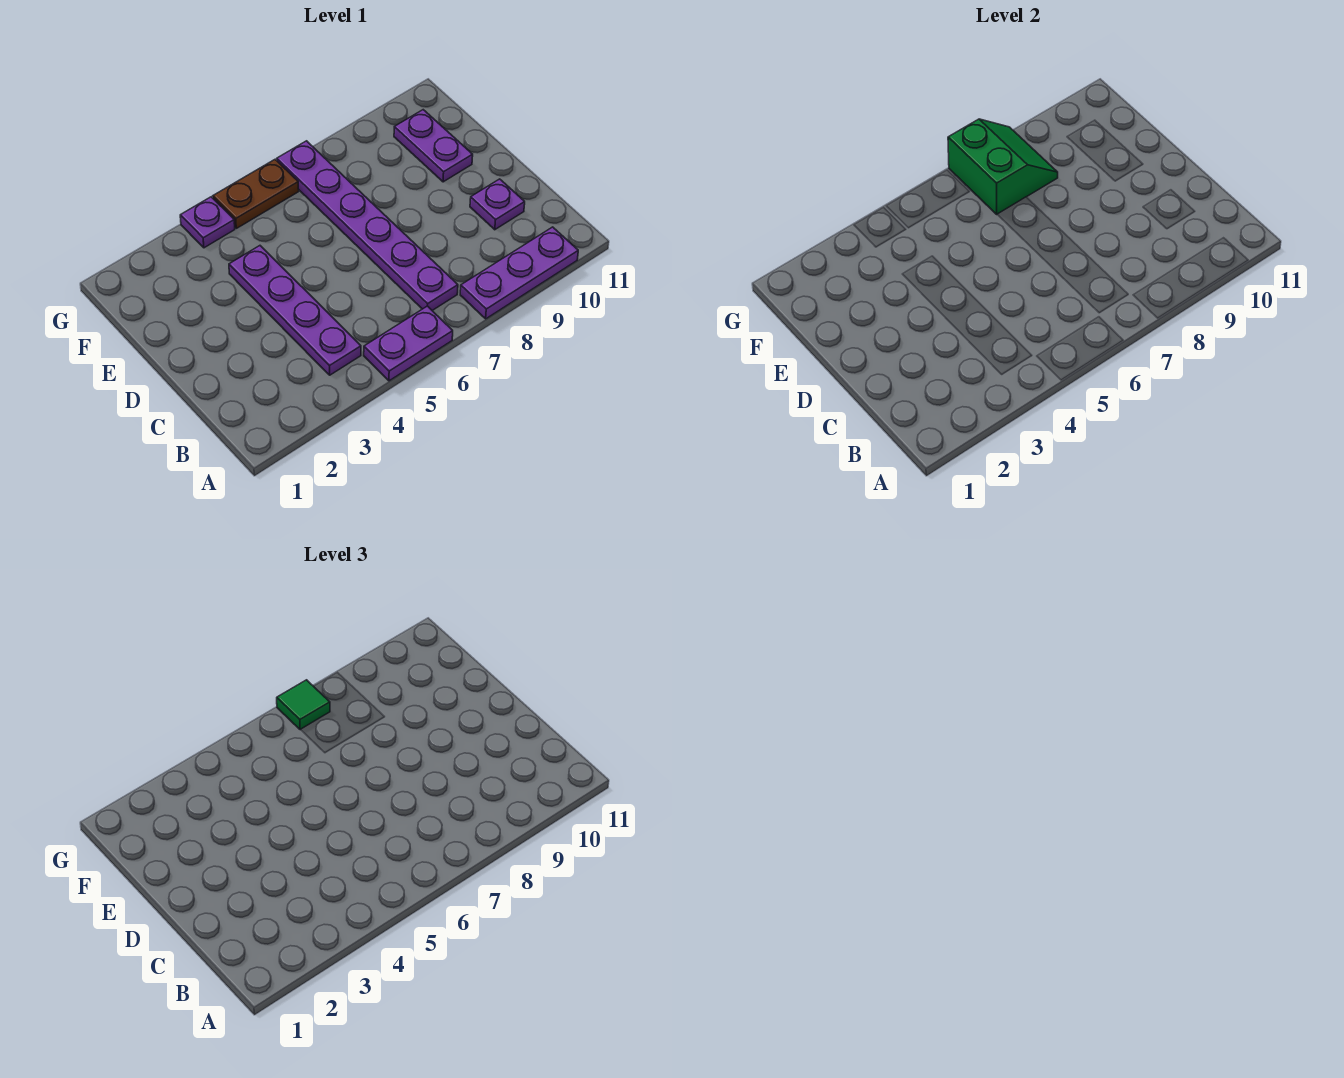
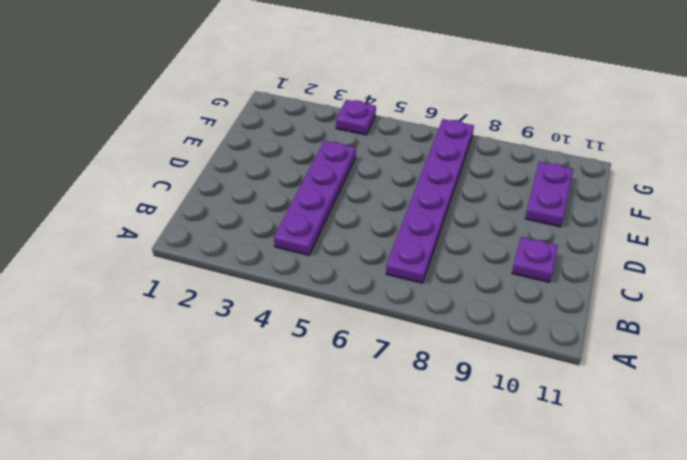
none -> purple plate A5:A6 level 1
none -> purple plate A8:A10 level 1

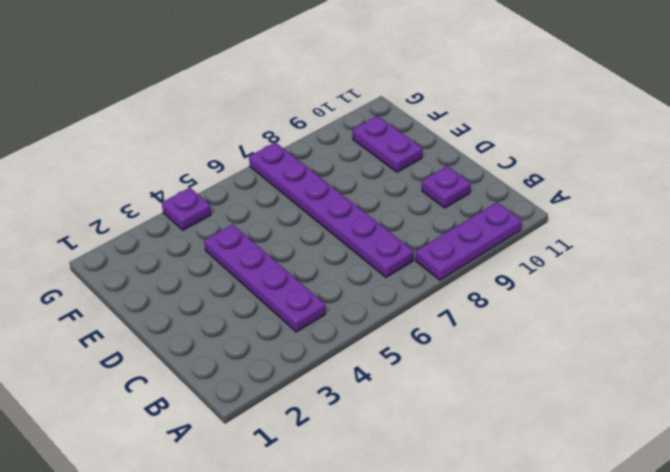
none -> purple plate A5:A6 level 1
none -> brown plate G5:G6 level 1

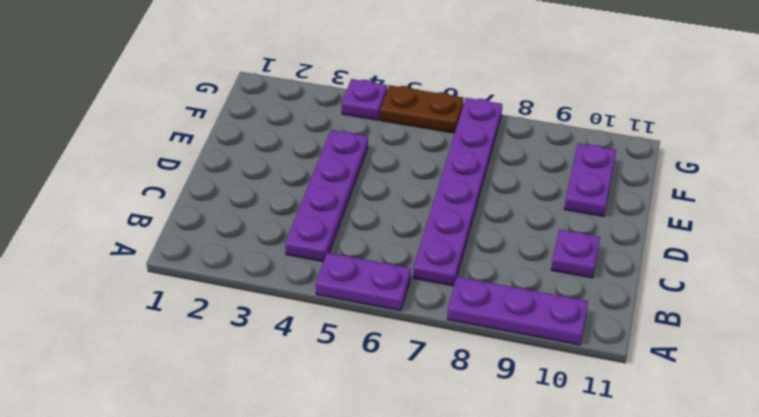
none -> green slope F7:G8 level 2 top 7
none -> green tile G7 level 3

